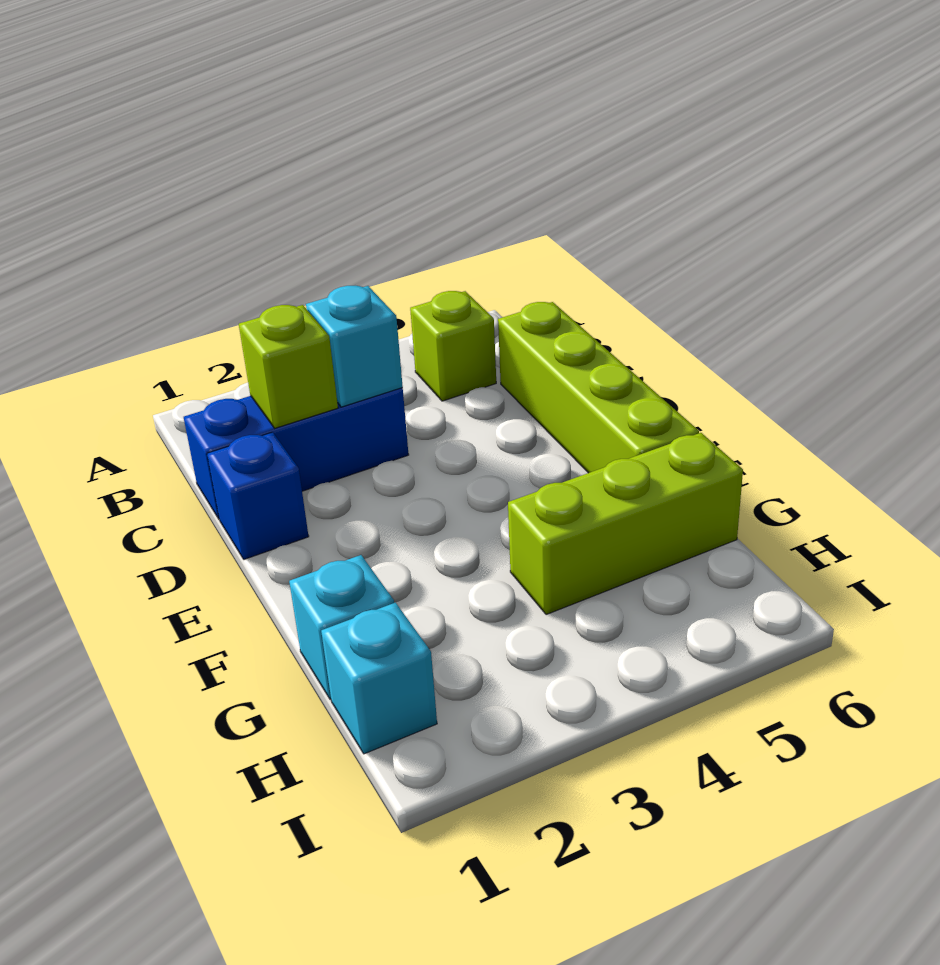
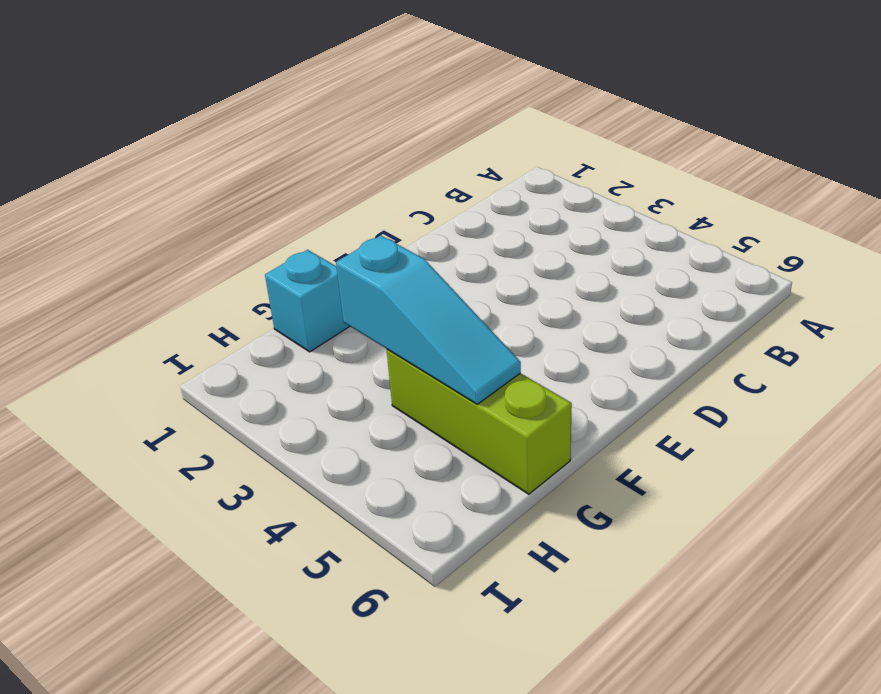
cyan slope G3:G5 level 2 top 3 -> none
none -> lime brick B5 level 1
none -> blue brick C1:C3 level 1

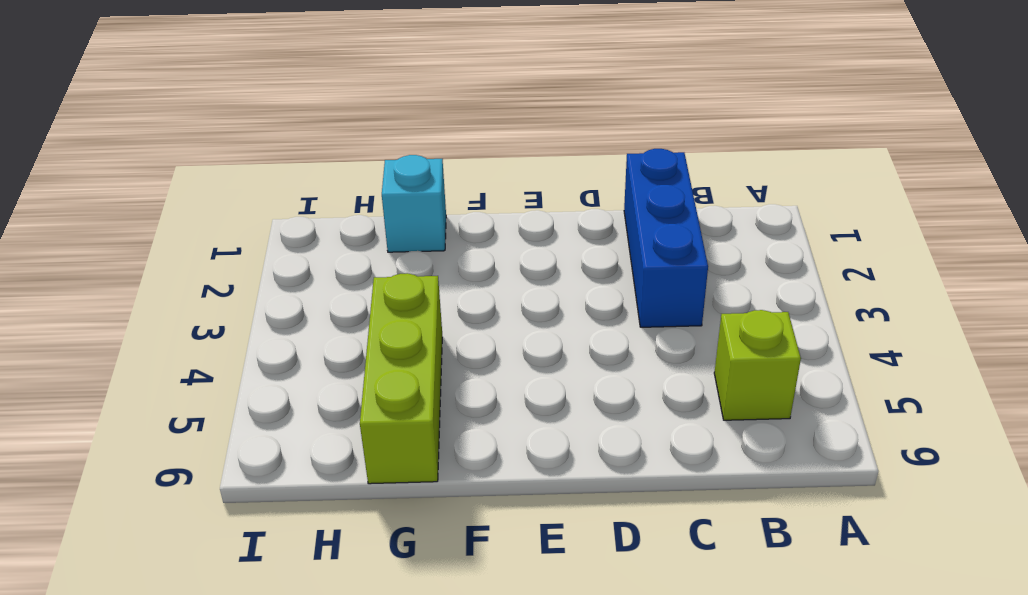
none -> lime brick C6:F6 level 1
none -> blue brick D1 level 1

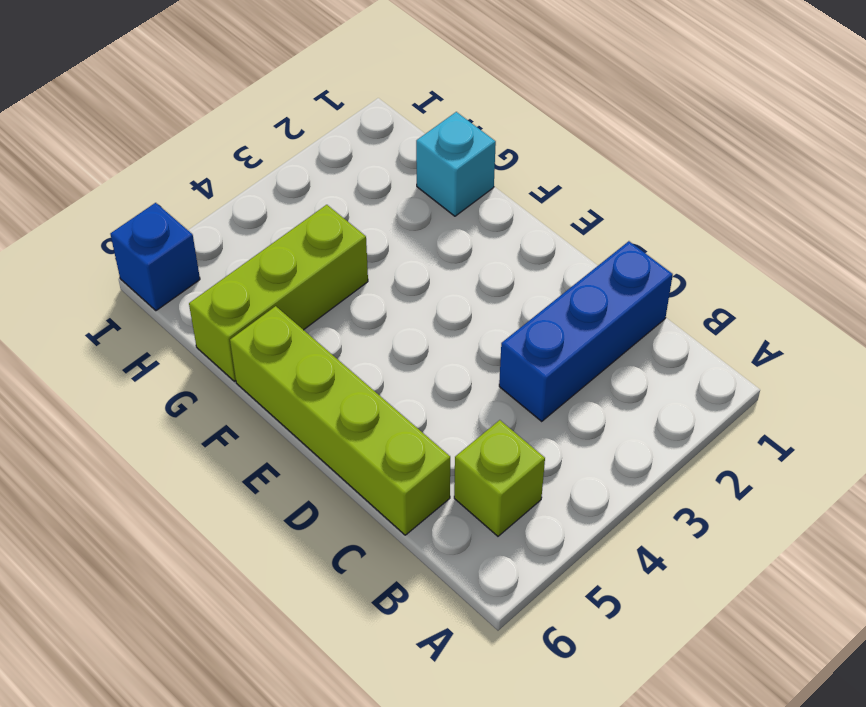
blue brick I6 level 1 -> blue brick D1 level 1
none -> cyan brick H1 level 1
none -> lime brick C2 level 2

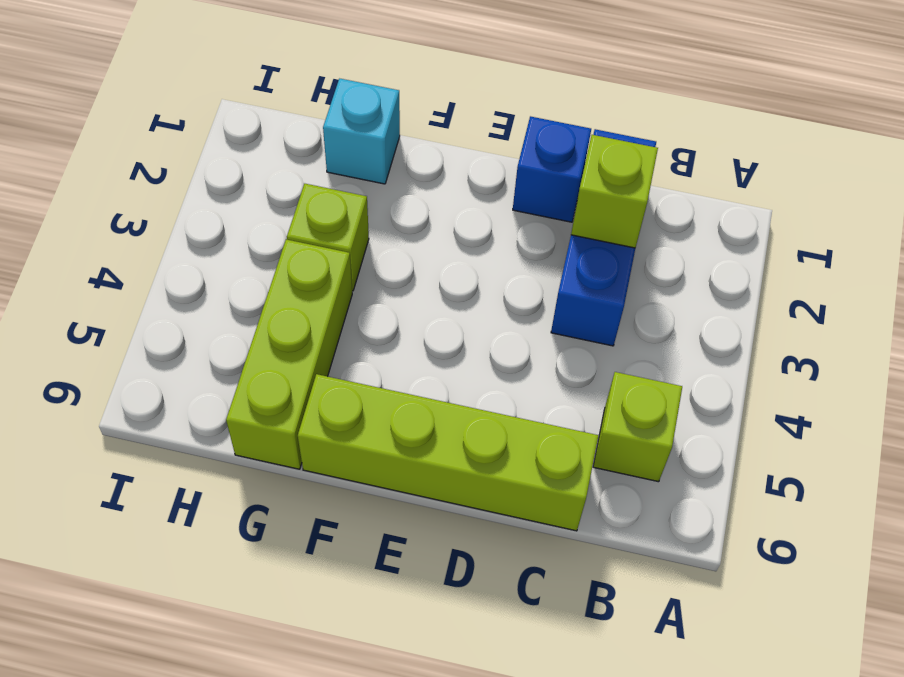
lime brick G3 level 1 -> none
none -> cyan brick H1 level 1
none -> cyan brick C3 level 2

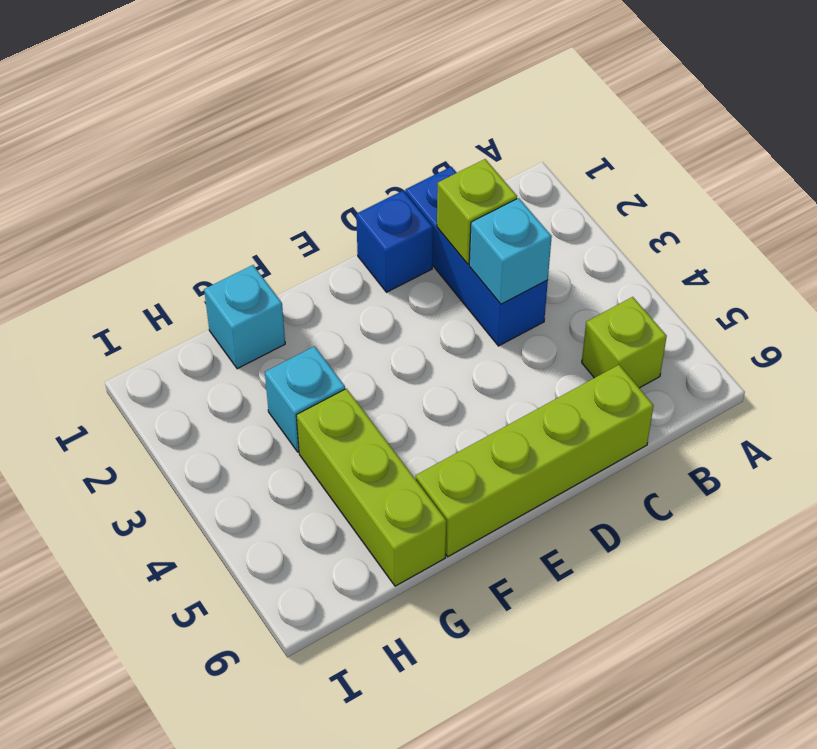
cyan brick G3 level 1 -> cyan brick H1 level 1

